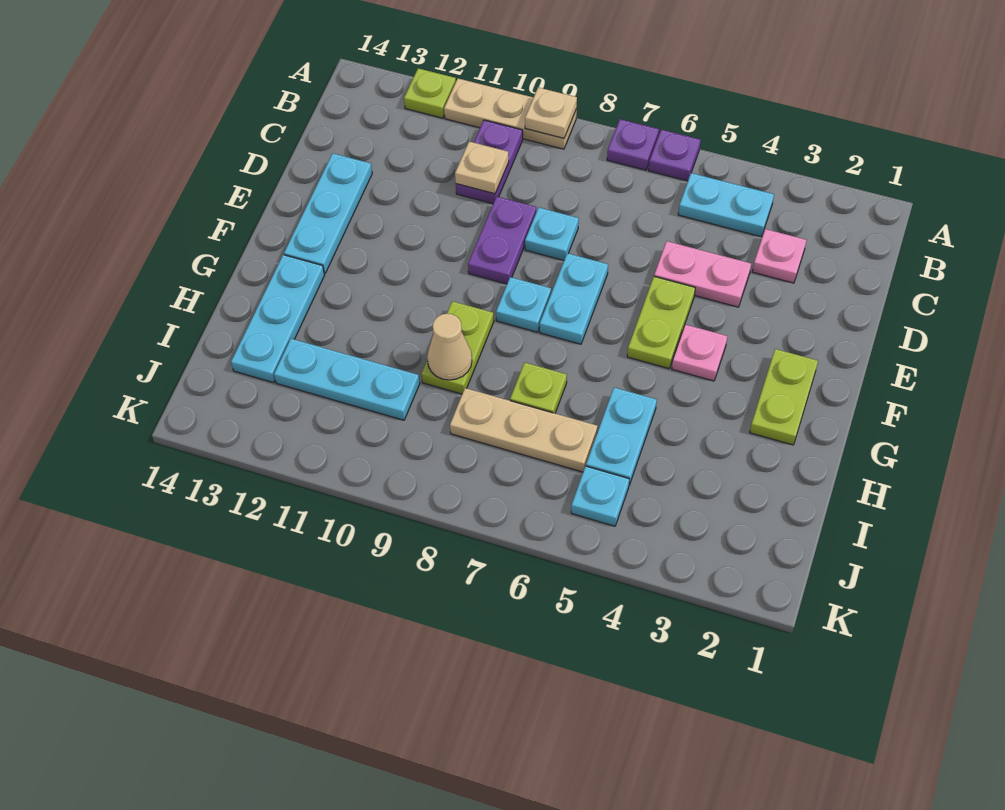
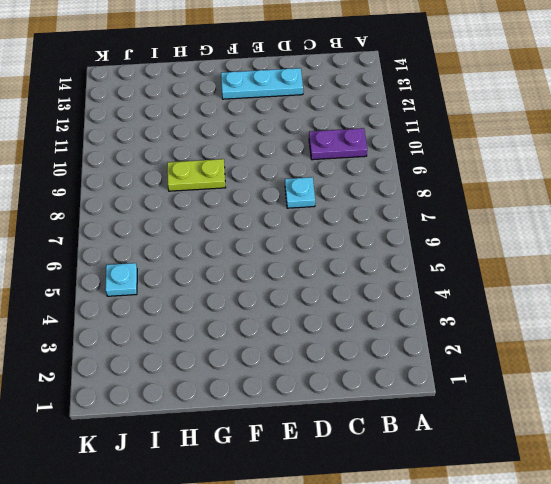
none -> purple plate A6 level 1
none -> purple plate A7 level 1
none -> tan plate A9:A11 level 1

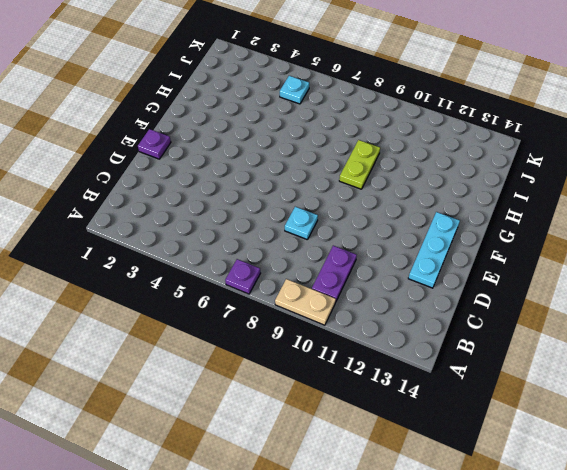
tan plate A9:A10 level 1 -> tan plate A9:A11 level 1
purple plate E1 level 1 -> purple plate A6 level 1
none -> lime plate A12 level 1
none -> cyan plate B4:B5 level 1
none -> pink plate C3 level 1

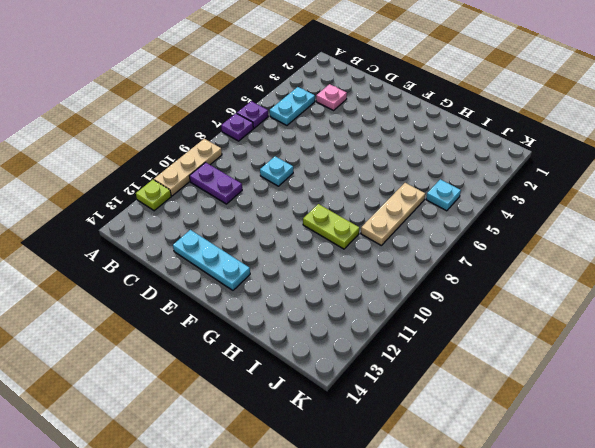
none -> pink plate D4:D5 level 1
none -> purple plate D9:E9 level 1
none -> lime plate E5:F5 level 1

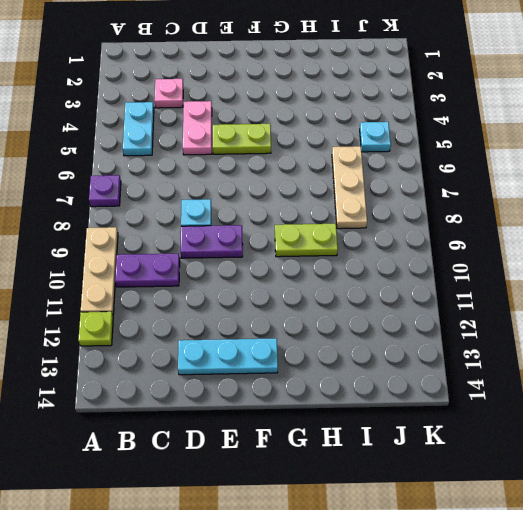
none -> purple plate A6 level 1
none -> cyan plate E7:F7 level 1
none -> lime plate F2:G2 level 1

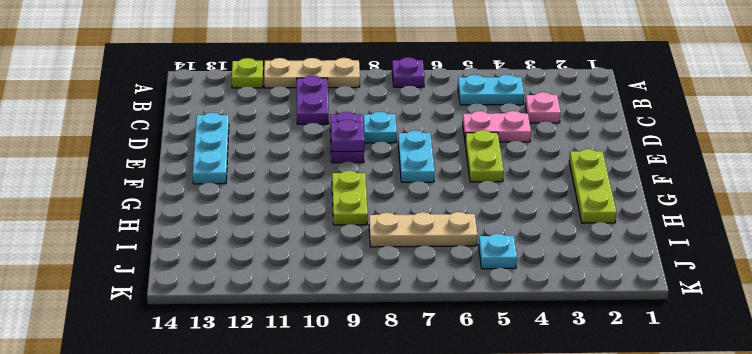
purple plate E9 level 2 -> purple plate A6 level 1
lime plate F2:H2 level 1 -> lime plate F2:G2 level 1
none -> pink plate F4 level 1
none -> cyan plate F8 level 1
none -> cyan plate G13:I13 level 1

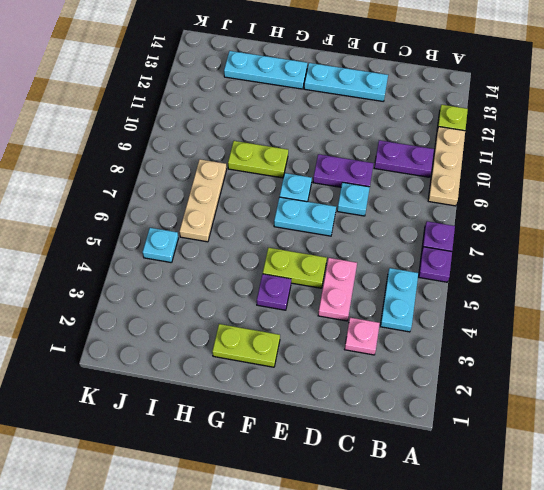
purple plate F4 level 1 -> pink plate F4 level 1
none -> cyan plate H5:I5 level 1
none -> lime plate H7 level 1
none -> cyan plate I10:I12 level 1

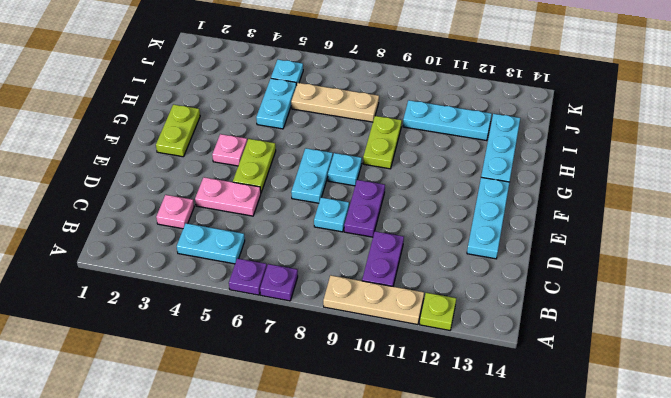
none -> lime plate H7 level 1
none -> tan plate A9 level 2
none -> tan plate C10 level 2

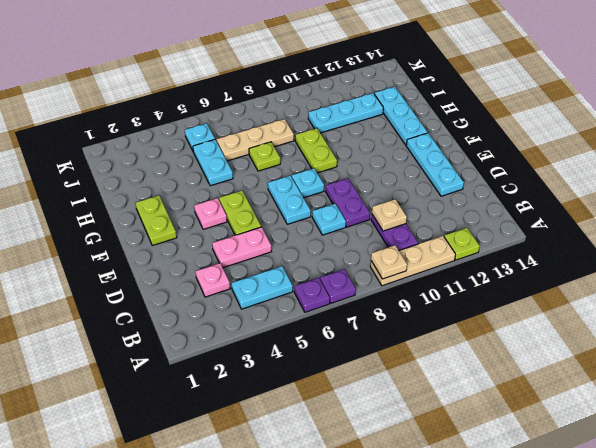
none -> tan cone H9 level 2

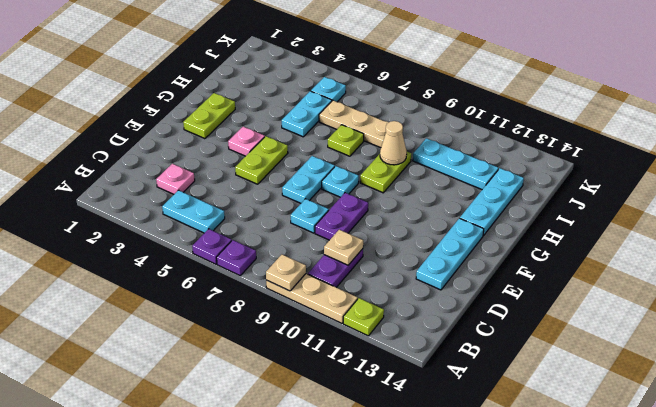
none -> pink plate D4:D5 level 1

